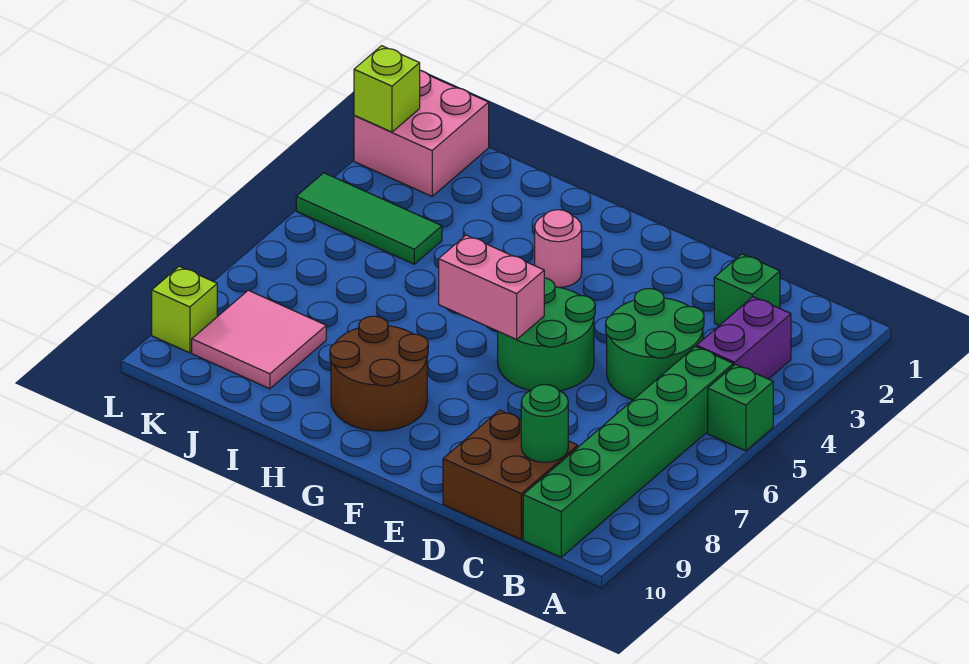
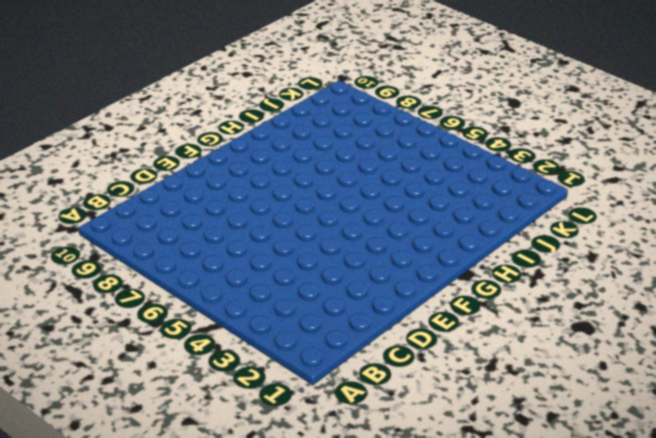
none -> green brick A5 level 1
none -> purple brick B3:B4 level 1
none -> green brick B5:B10 level 1

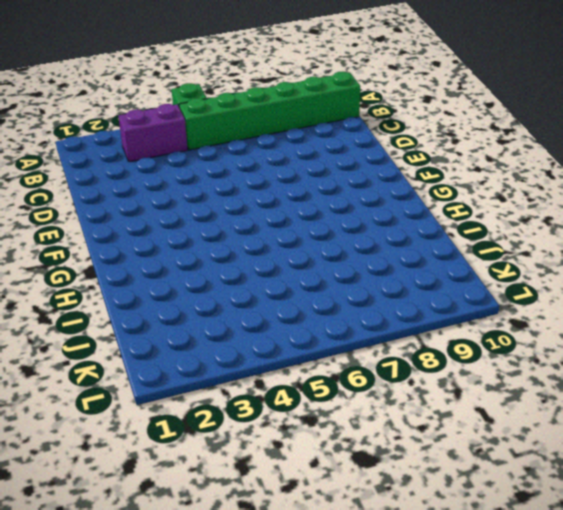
none -> green brick C2 level 1
none -> green round brick C4:D5 level 1
none -> brown brick C9:D10 level 1

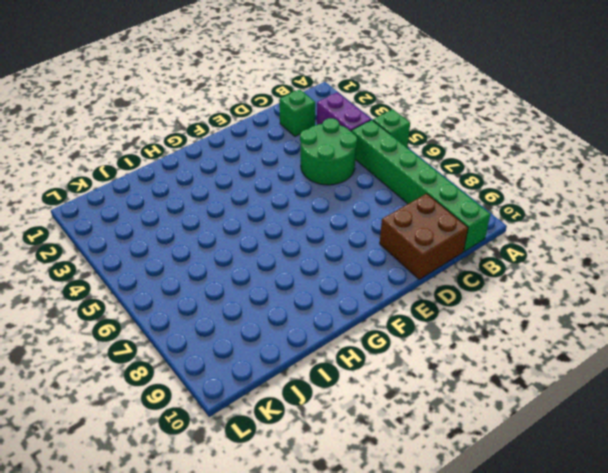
none -> green round brick E5:F6 level 1
none -> pink round brick G3 level 1
none -> brown round brick G8:H9 level 1

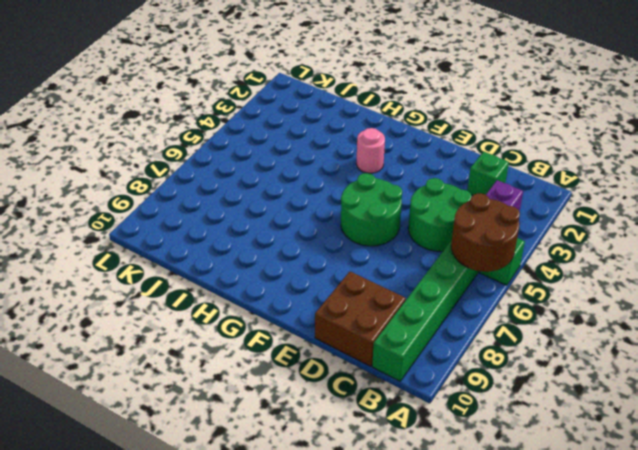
brown round brick A5:B6 level 2 -> brown round brick G8:H9 level 1
none -> green tile J4:L4 level 1
none -> pink tile J8:K9 level 1
none -> pink brick K1:L2 level 1

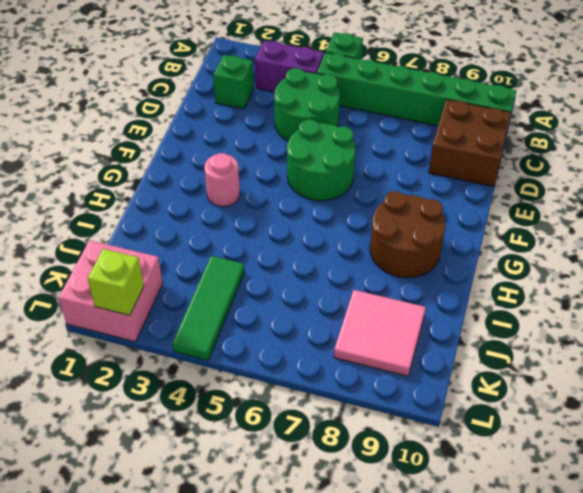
none -> lime brick L9 level 1
none -> green round brick C9 level 2
none -> pink brick F6:G6 level 2

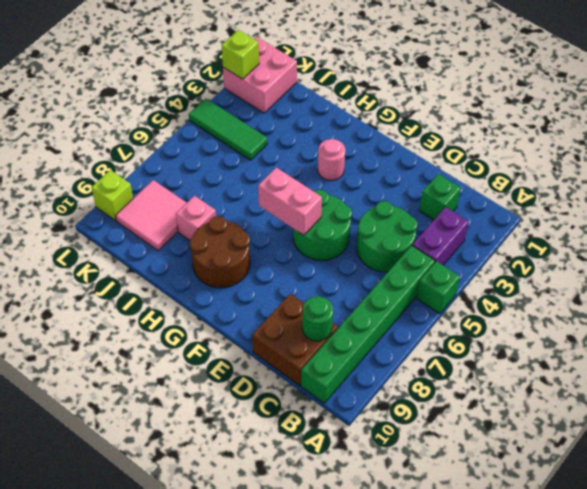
pink brick I8 level 1 -> none

